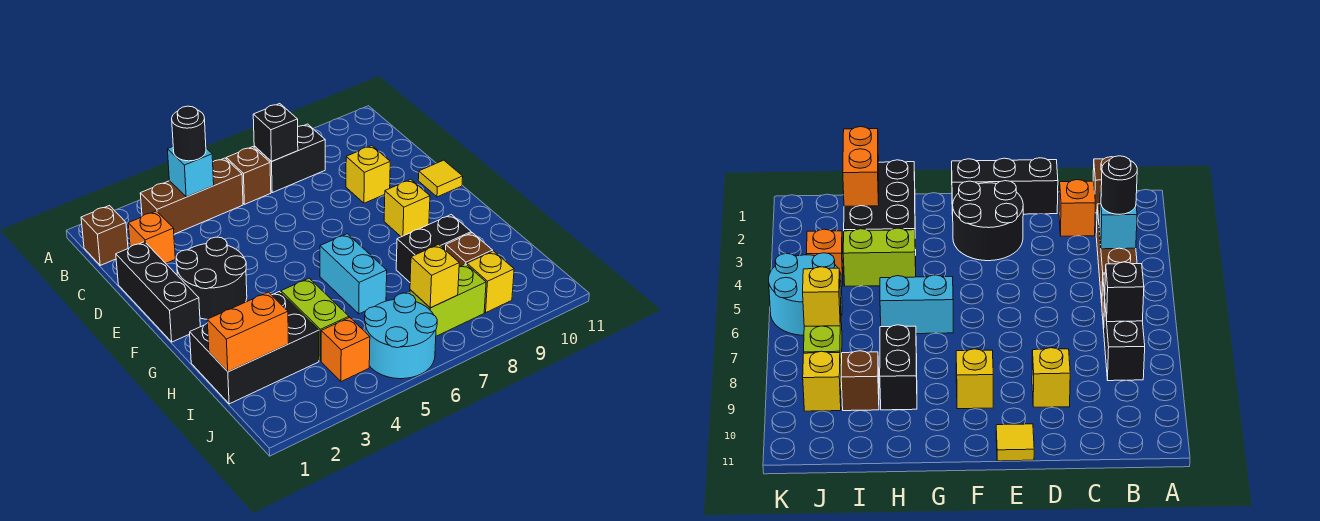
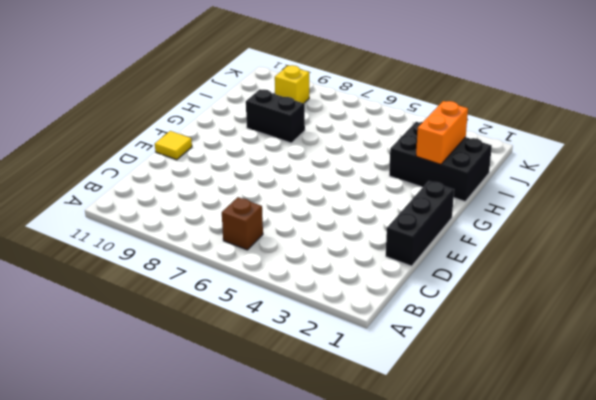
orange brick H2:I2 level 2 -> orange brick I1:I2 level 2
none -> brown brick B1 level 1
none -> brown brick B3:B5 level 1
none -> black brick B7:B8 level 1

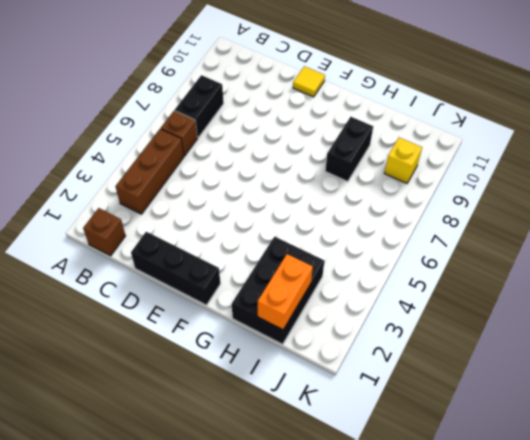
none -> orange brick C2 level 1
none -> yellow brick D9 level 1
none -> black round brick E2:F3 level 1

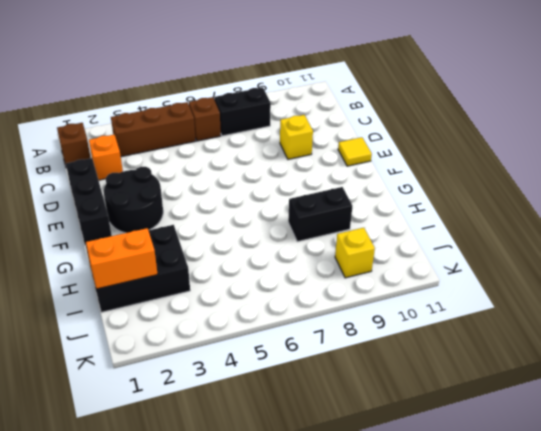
none -> yellow brick F9 level 1
none -> cyan brick G6:H6 level 1
none -> lime brick H4:I4 level 1

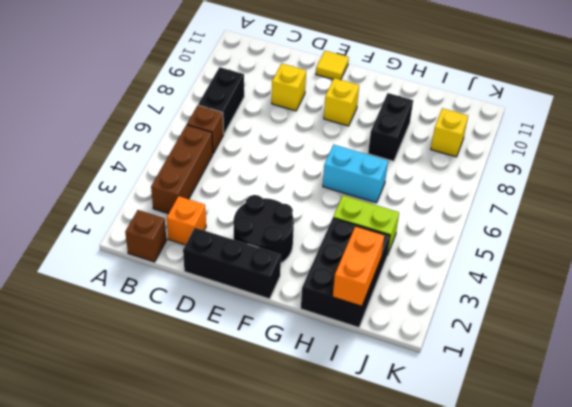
none -> brown brick I9 level 1
none -> orange brick J4 level 1
none -> cyan round brick J5:K6 level 1

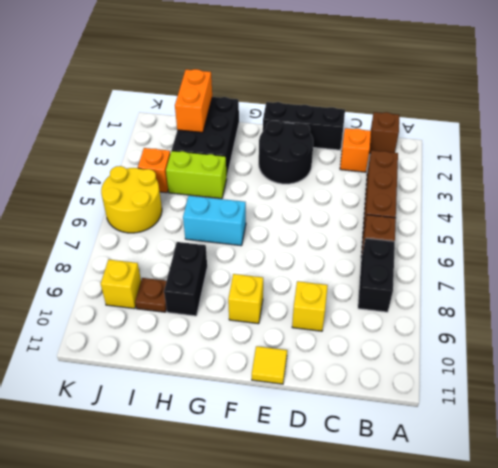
brown plate I9 level 1 -> brown brick I9 level 1
yellow round brick J5:K6 level 1 -> cyan round brick J5:K6 level 1
none -> lime brick J7:J8 level 1
none -> cyan brick B4 level 2
none -> black brick B7 level 2

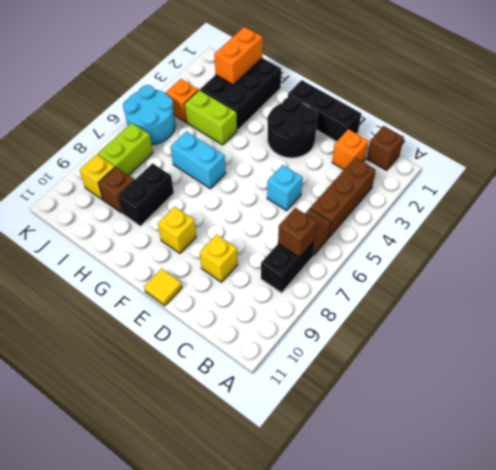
brown brick B7 level 2 -> black brick B7 level 2
cyan brick D5 level 1 -> cyan brick B4 level 2
none -> yellow brick J7 level 2
none -> black round brick B4 level 3

